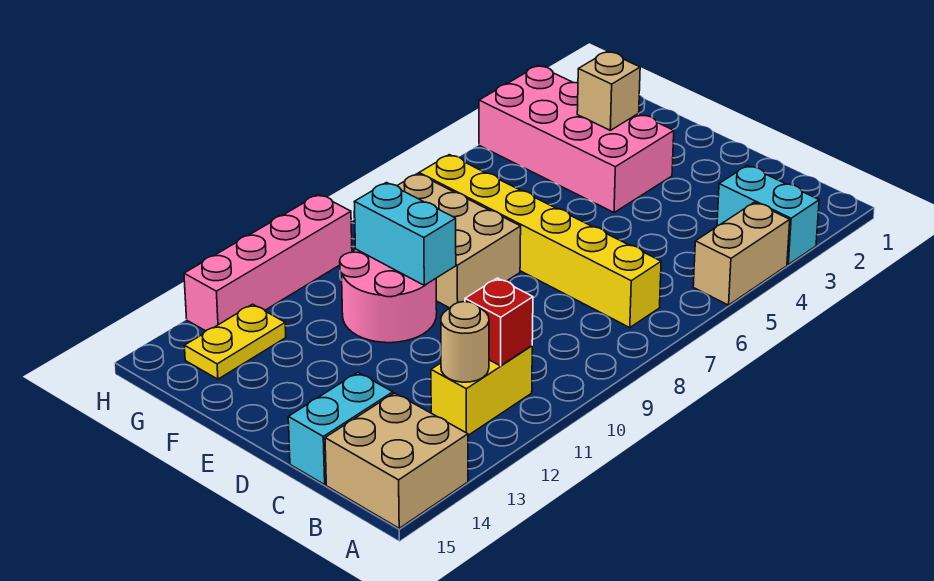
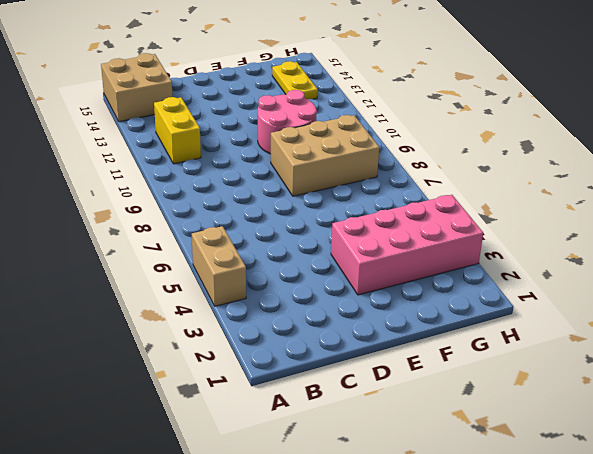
none -> cyan brick A3:B3 level 1
none -> yellow brick B7:G7 level 1
none -> cyan brick C14:C15 level 1

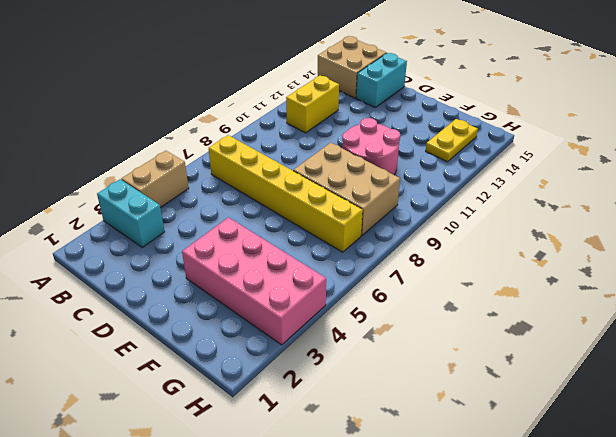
none -> pink brick H10:H13 level 1
none -> red brick B11 level 2
none -> tan round brick B12 level 2

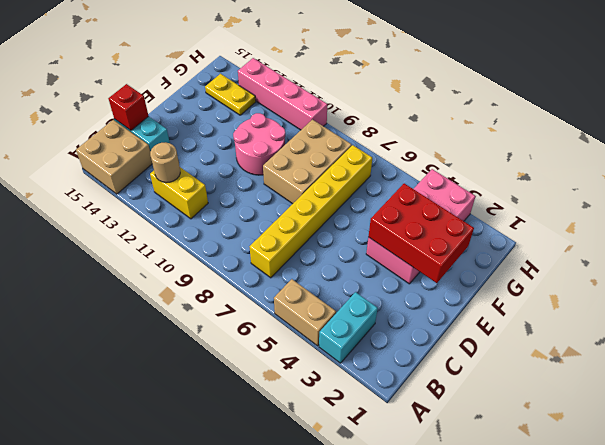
red brick C15 level 2 -> red brick B11 level 2
red brick E2:F4 level 2 -> tan brick F3 level 2
none -> cyan brick E10:F10 level 2

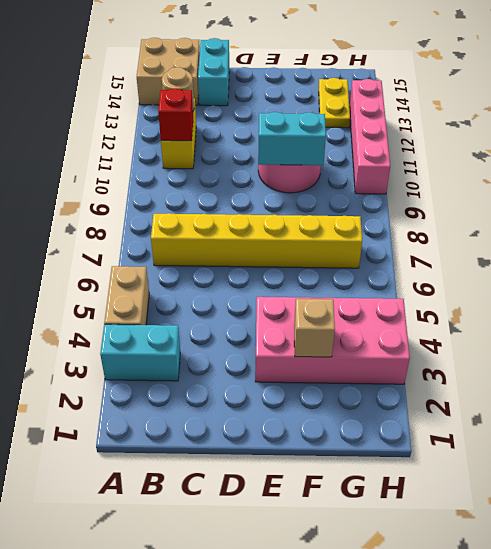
none -> tan brick E8:G9 level 1

